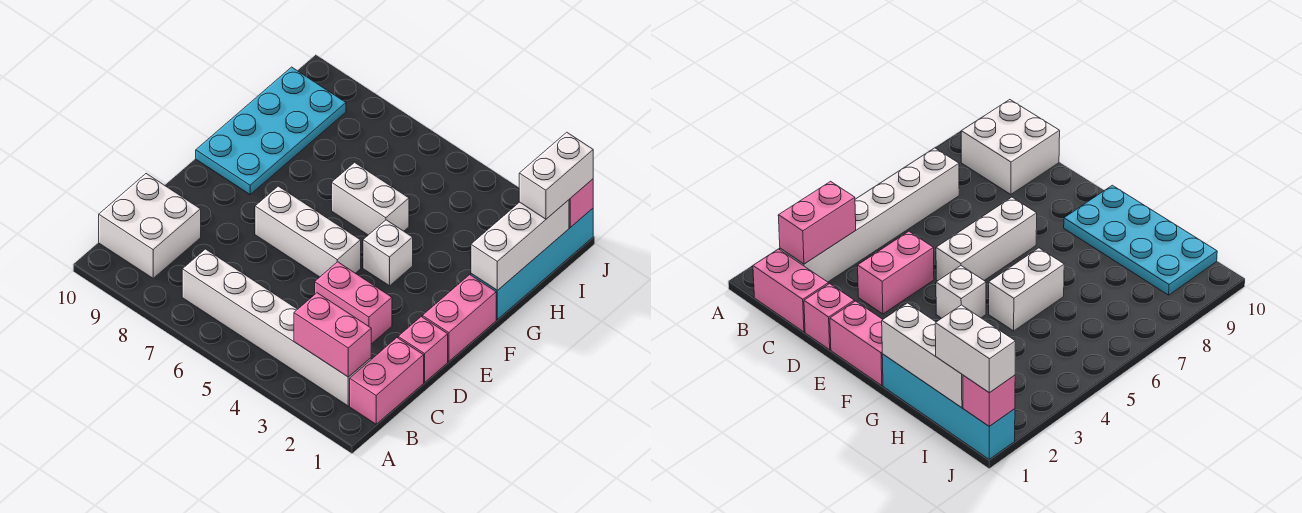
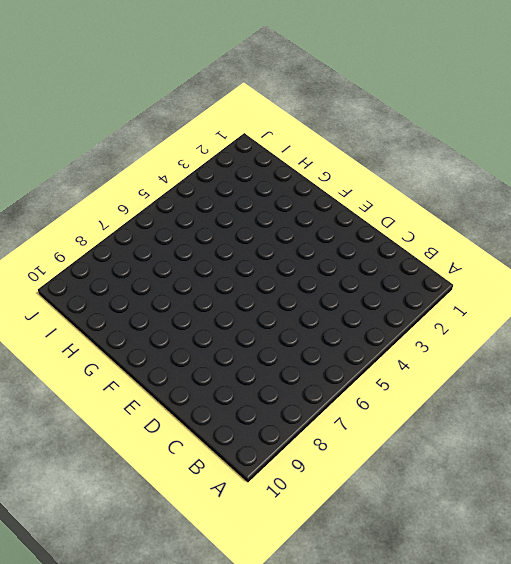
none -> pink brick B1:C1 level 1
none -> white brick B2:B7 level 1
none -> white brick B9:C10 level 1

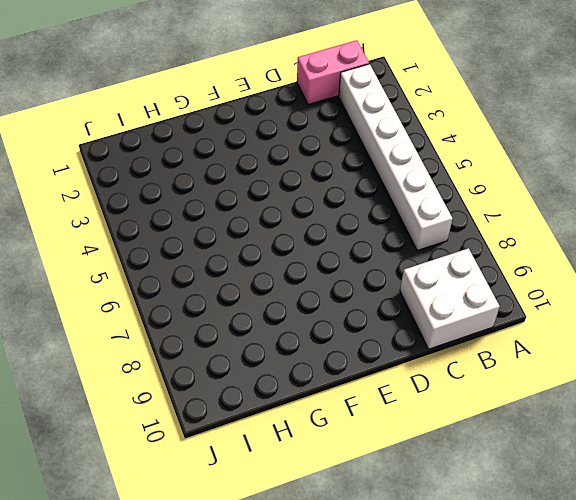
none -> pink brick D1 level 1
none -> pink brick D3:D4 level 1
none -> pink brick E1:F1 level 1

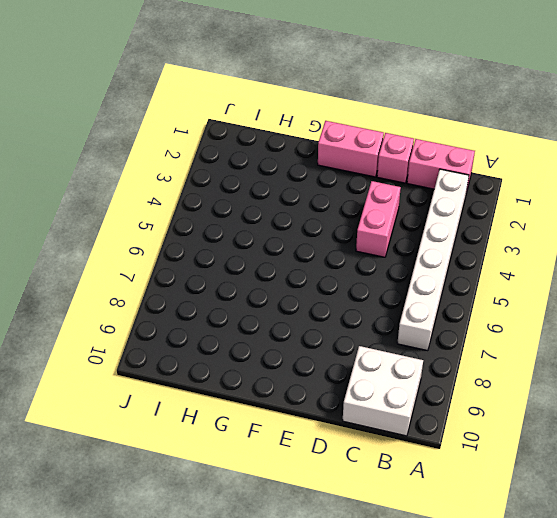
none -> white brick E5:E7 level 1
none -> white brick F4 level 1
none -> cyan plate F9:I10 level 1

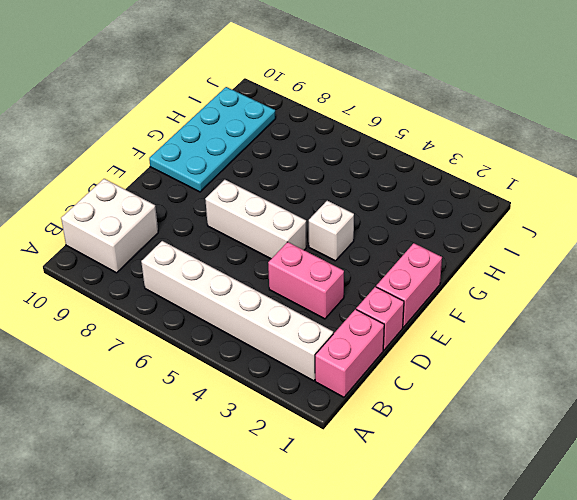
none -> cyan brick G1:J1 level 1
none -> white brick G5:G6 level 1
none -> pink brick B2:B3 level 2

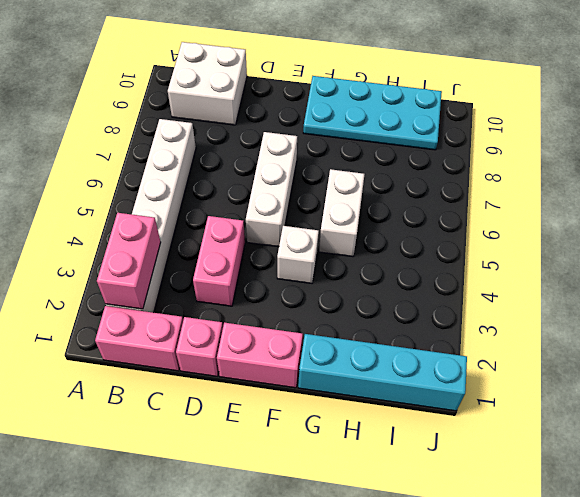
none -> white brick G1:I1 level 2
none -> pink brick J1 level 2
none -> white brick I1:J1 level 3

